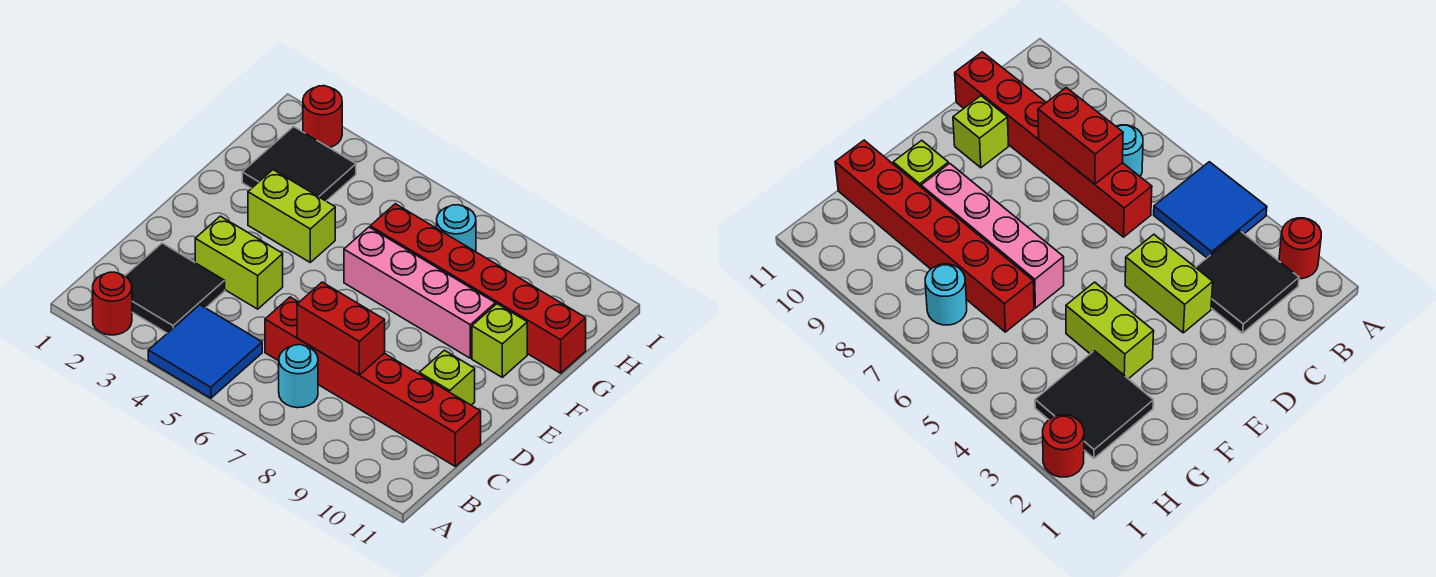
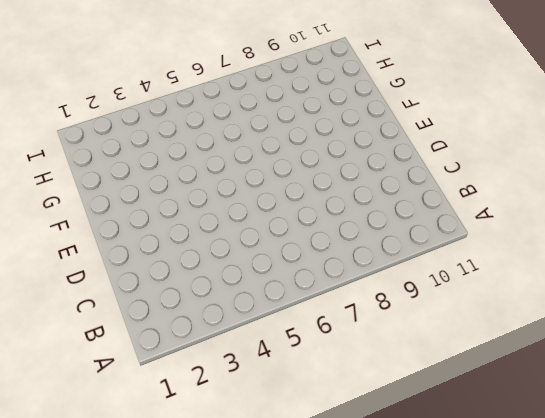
none -> red round brick A2 level 1
none -> blue tile A4:B5 level 1
none -> black tile B2:C3 level 1

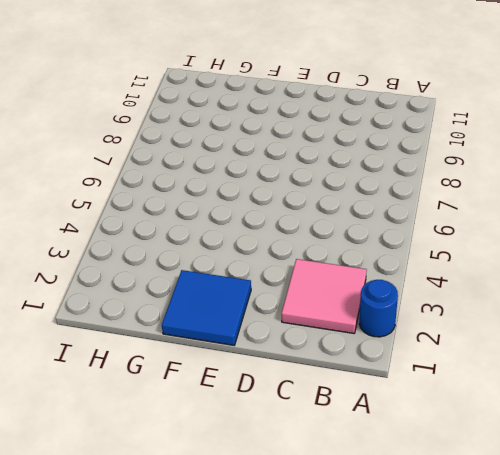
blue round brick A2 level 1 -> red round brick A2 level 1
pink tile B2:C3 level 1 -> black tile B2:C3 level 1
blue tile E1:F2 level 1 -> blue tile A4:B5 level 1
none -> cyan round brick B7 level 1
none -> red brick C6:C11 level 1
none -> lime brick D3:D4 level 1

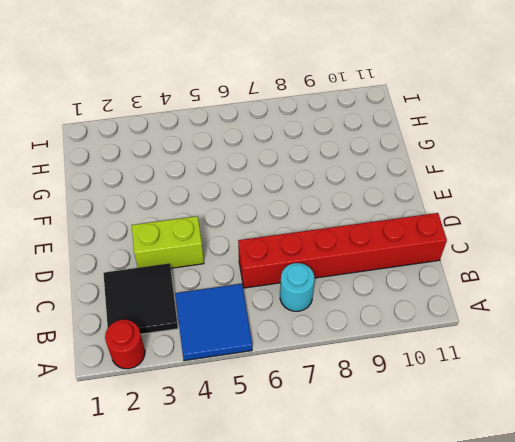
none -> lime brick D10 level 1
none -> lime brick F3:F4 level 1
none -> pink brick F6:F9 level 1

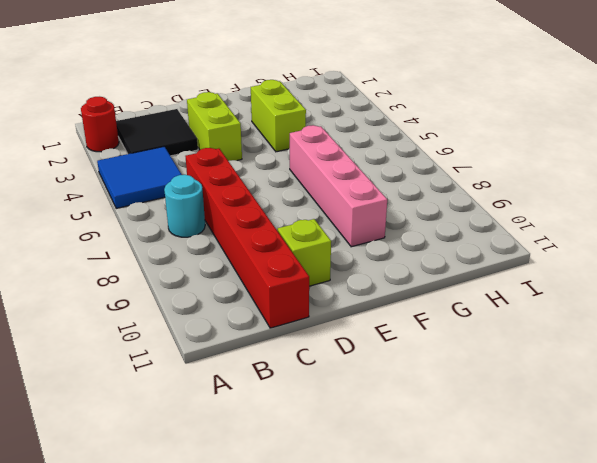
none -> lime brick F10 level 1
none -> black tile G2:H3 level 1
none -> red brick G6:G11 level 1

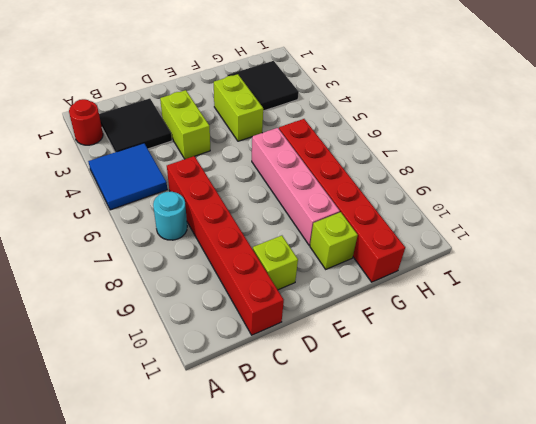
none -> cyan round brick H7 level 1
none -> red round brick I2 level 1
none -> red brick C7:C8 level 2

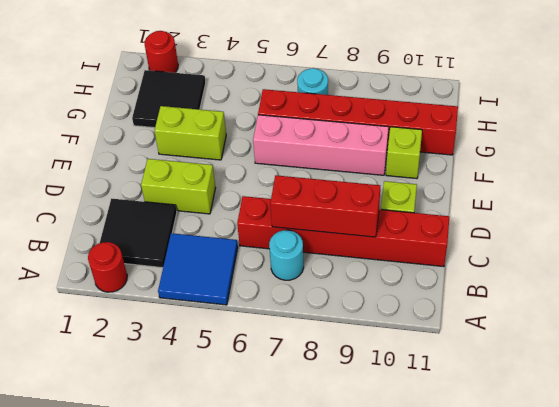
red brick C7:C9 level 2 -> red brick C7:C8 level 2

